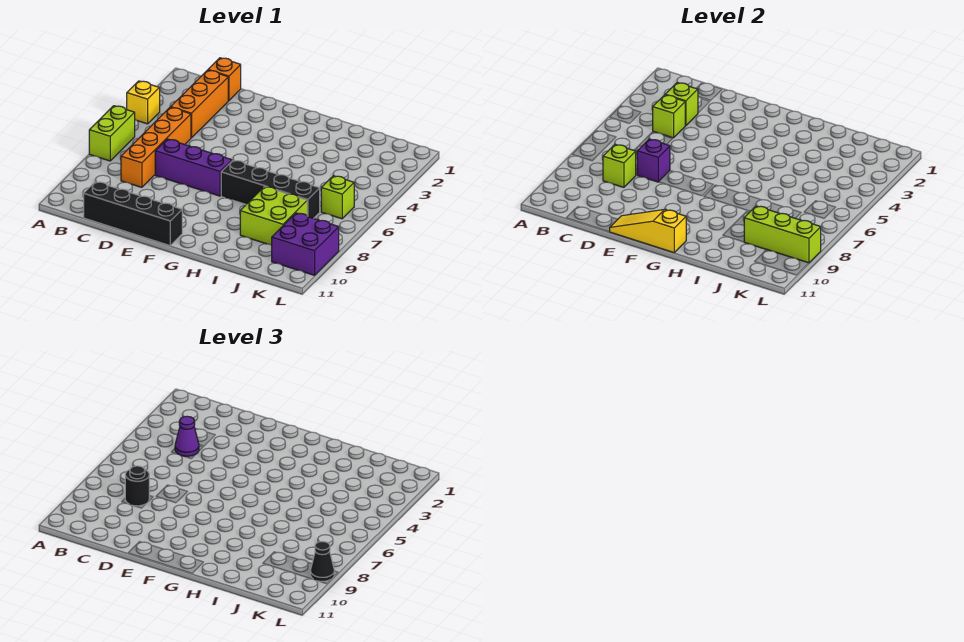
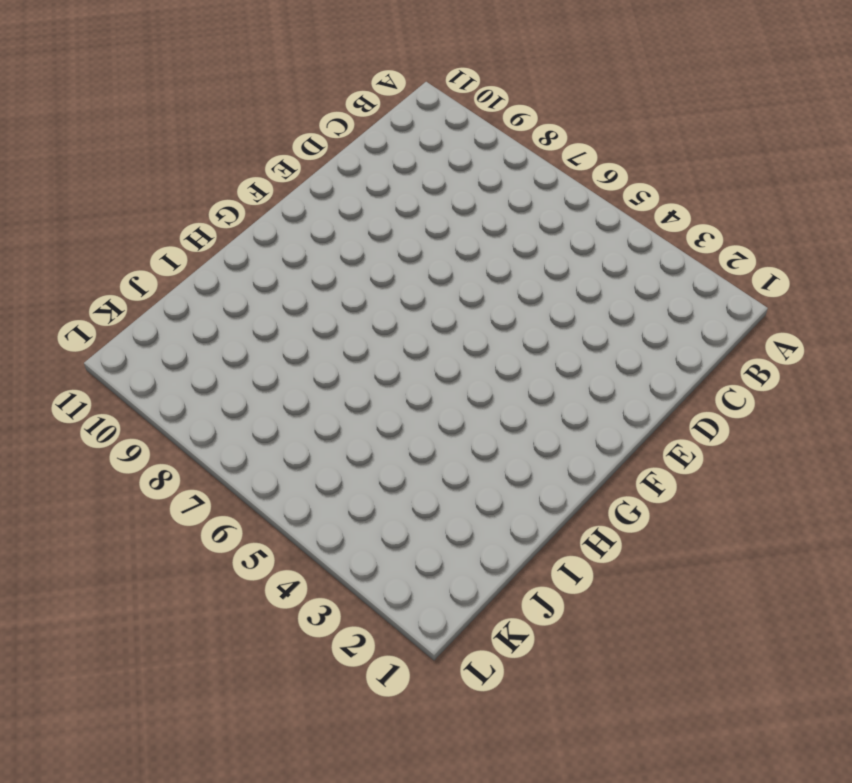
none -> yellow brick A4 level 1
none -> lime brick A6:A7 level 1
none -> orange brick C1 level 1

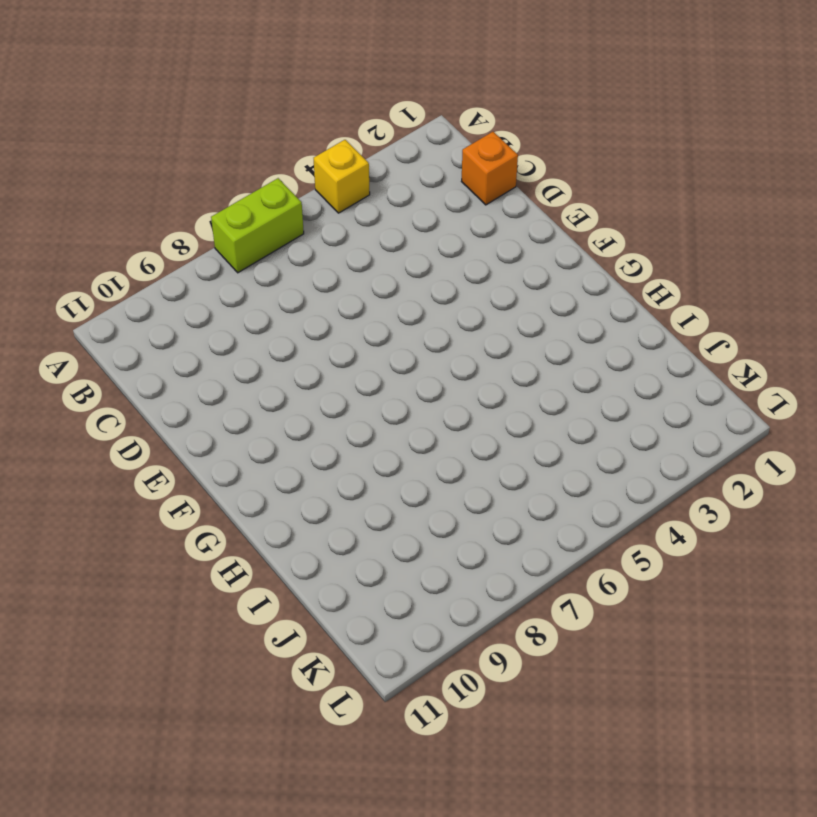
none -> orange brick C2:C4 level 1
none -> orange brick C5:C8 level 1
none -> black brick C11:F11 level 1

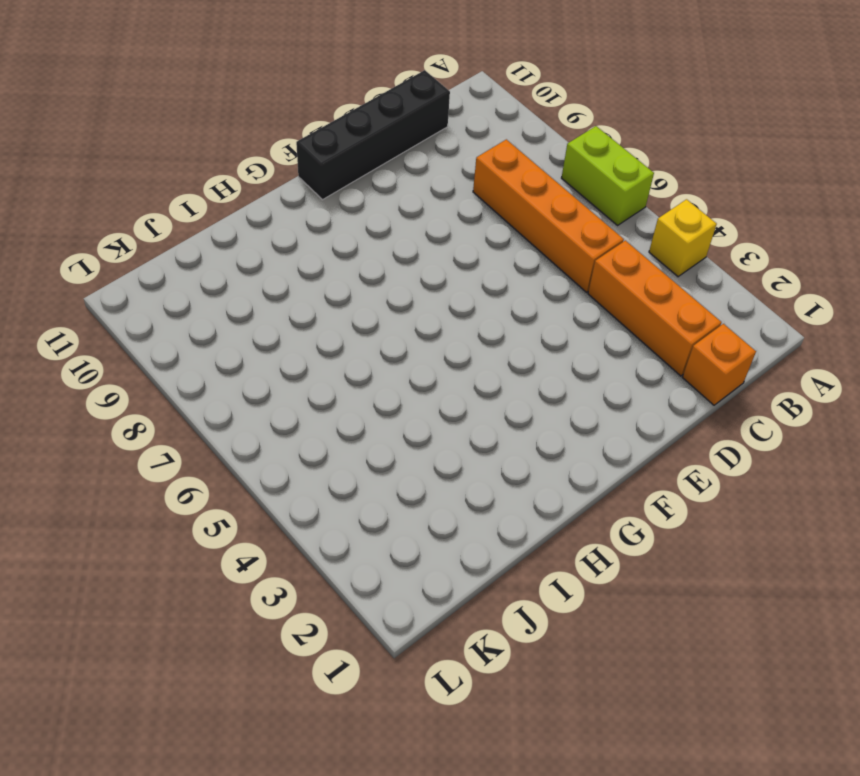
none -> purple brick D7:F7 level 1
none -> black brick G7:J7 level 1
none -> lime brick I8:J9 level 1

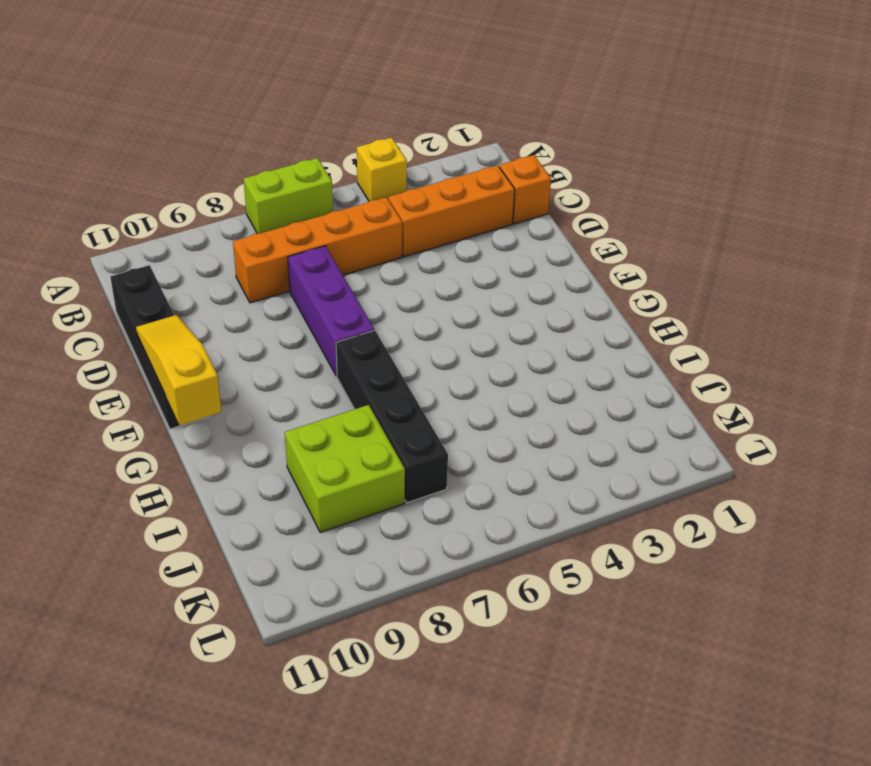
none -> lime brick K6 level 1
none -> purple brick K9:L10 level 1
none -> lime brick C3 level 2

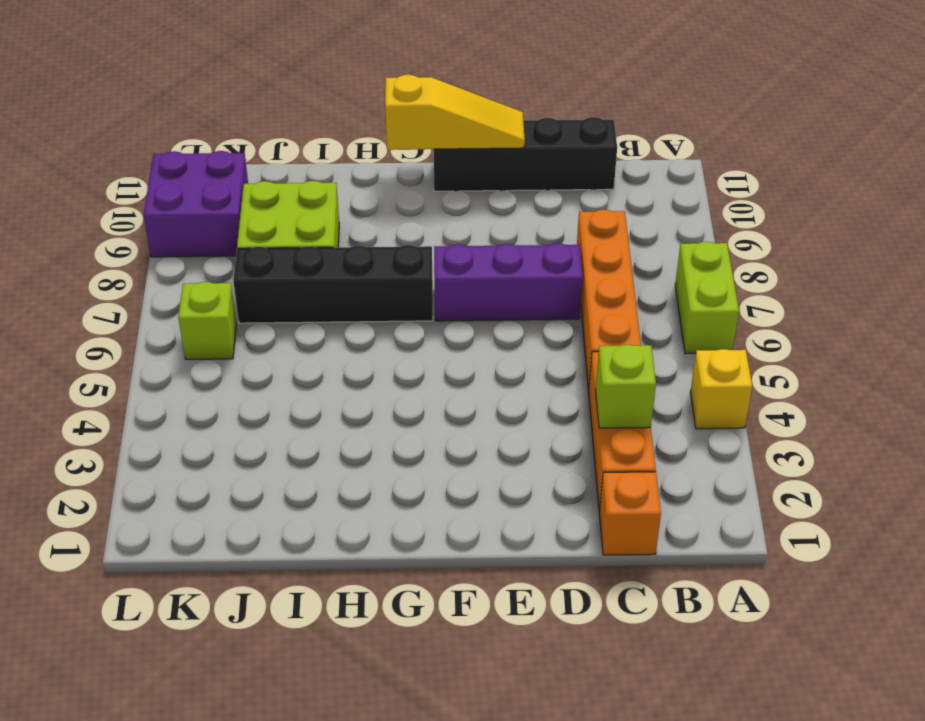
none -> lime brick C4 level 2
none -> lime brick C8 level 2
none -> purple brick D7 level 2

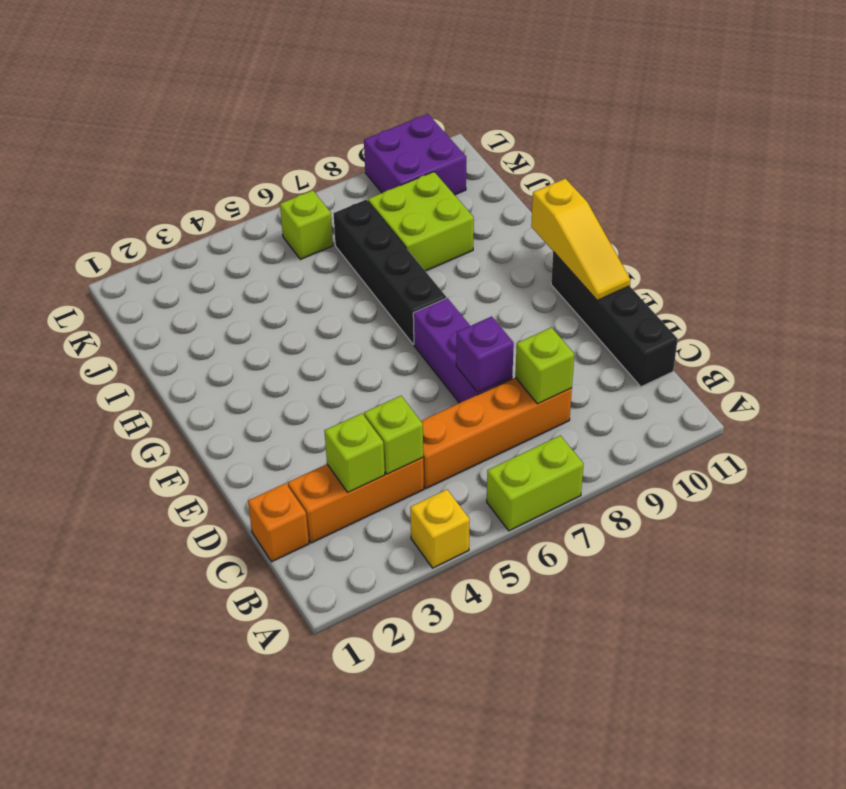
none -> lime brick J9:L9 level 2
none -> purple cone C4 level 3
none -> black round brick C8 level 3

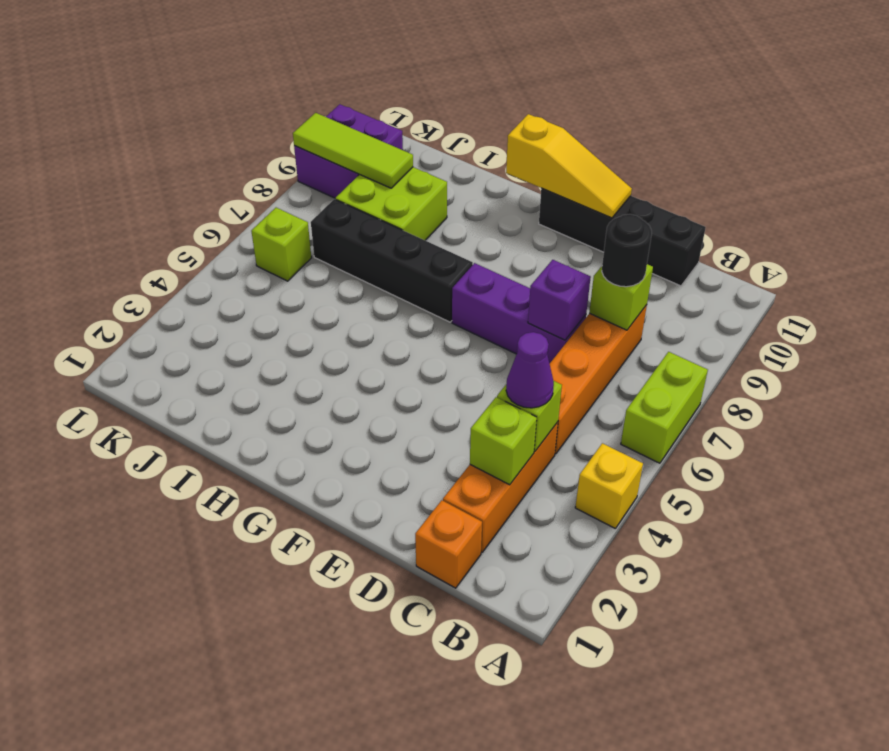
lime tile J9:L9 level 2 -> lime brick J9:L9 level 2
none -> black cone L9 level 3

